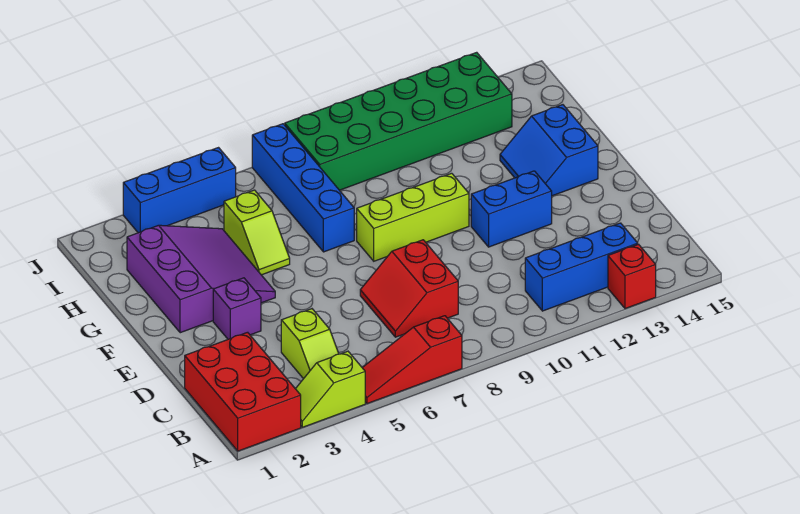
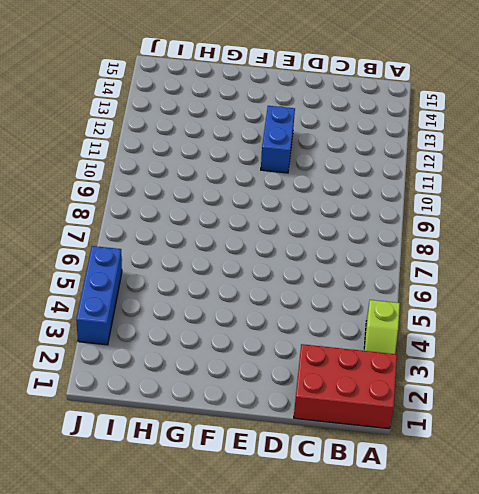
none -> red slope A5:A7 level 1 top 7
none -> red brick A13 level 1
none -> lime slope B4:C4 level 1 top C

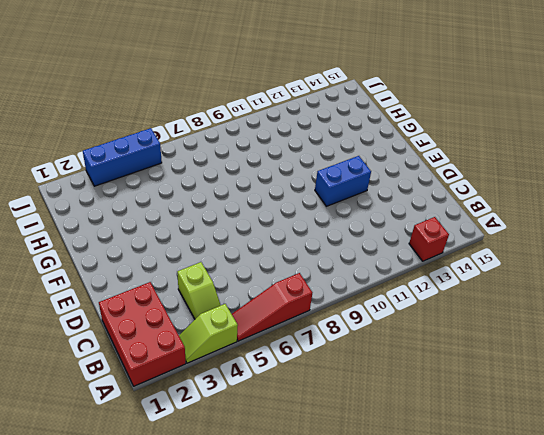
none -> blue brick B11:B13 level 1
none -> red slope C7:D8 level 1 top 8
none -> purple brick E3 level 1

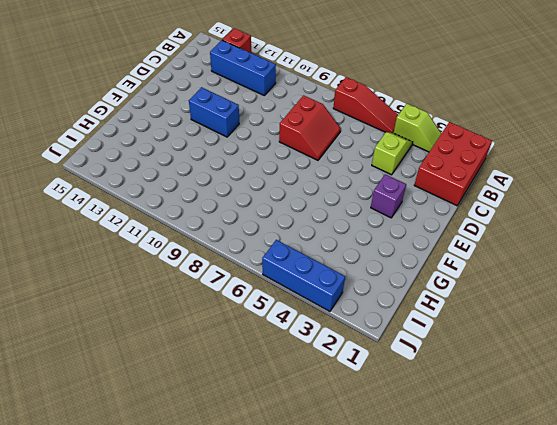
none -> purple slope F2:H4 level 1 top 2
none -> lime brick F8:F10 level 1
none -> blue slope F13:G14 level 1 top 14

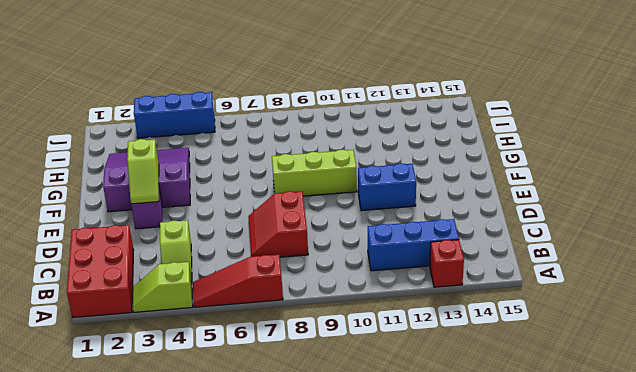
lime slope E3:F3 level 2 top F -> lime slope G5:H5 level 1 top H
purple slope F2:H4 level 1 top F -> purple slope F2:H4 level 1 top 2
none -> blue slope F13:G14 level 1 top 14
none -> blue brick G7:J7 level 1
none -> green brick I8:J13 level 1

